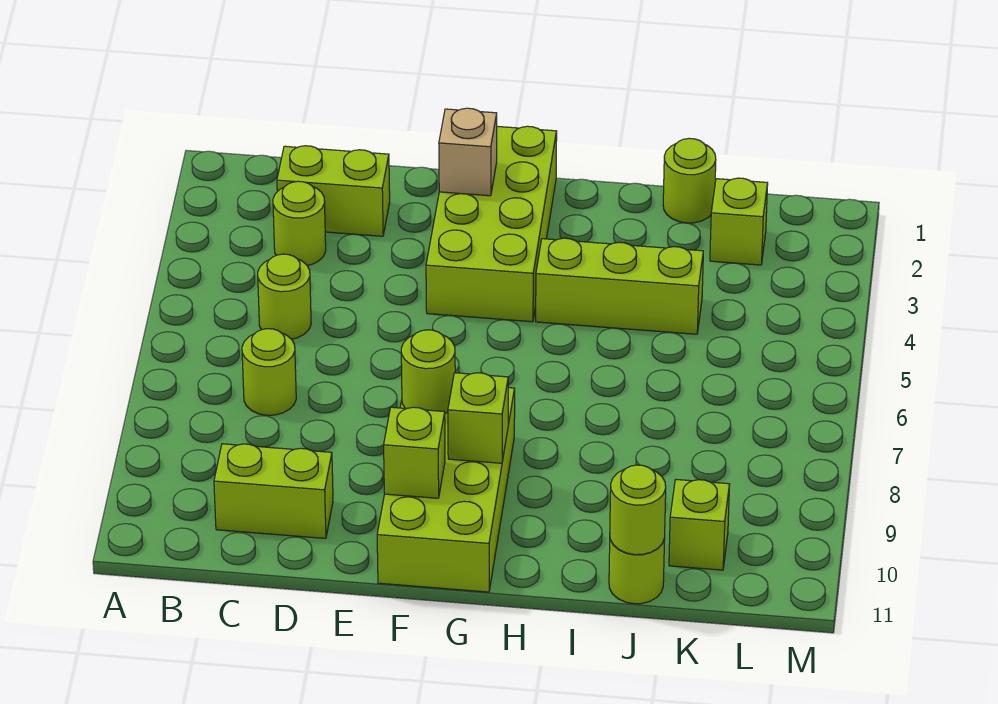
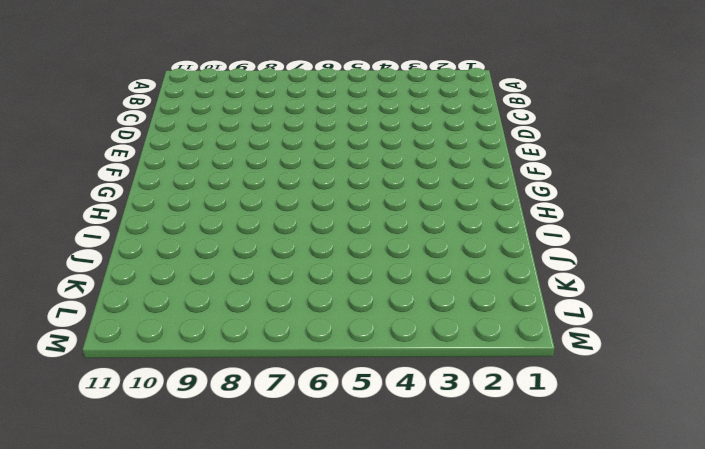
none -> lime brick C2:D2 level 1
none -> lime round brick C3 level 1
none -> lime round brick C5 level 1

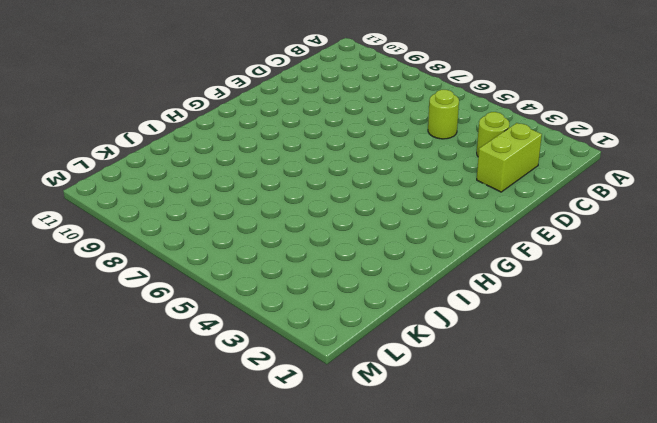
none -> lime round brick C7 level 1
none -> lime brick C10:D10 level 1
none -> lime brick F1:G4 level 1

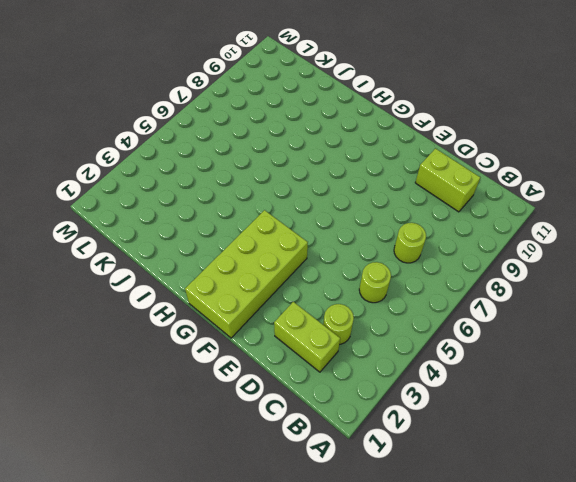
none -> lime brick F8:G11 level 1
none -> lime brick H4:J4 level 1
none -> lime round brick J1 level 1

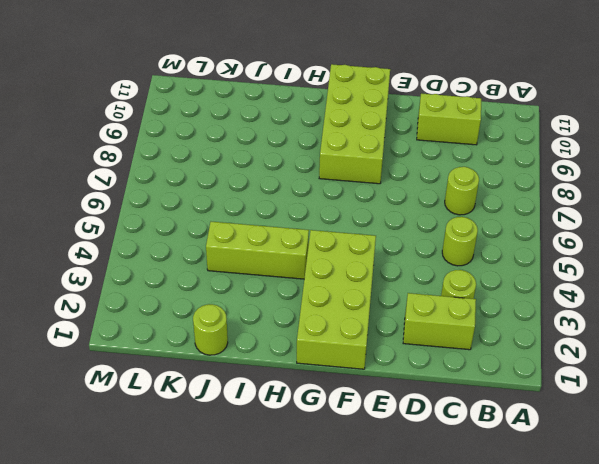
none -> lime round brick J11 level 1
none -> lime brick K2 level 1
none -> lime brick K10 level 1

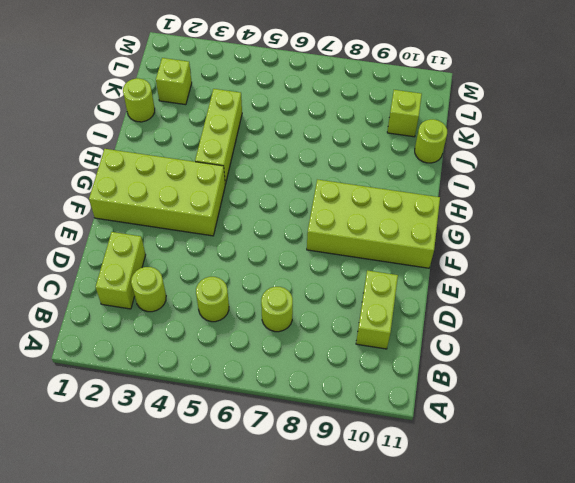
none -> tan brick F2 level 2
none -> lime round brick F8 level 2
none -> lime brick F10 level 2

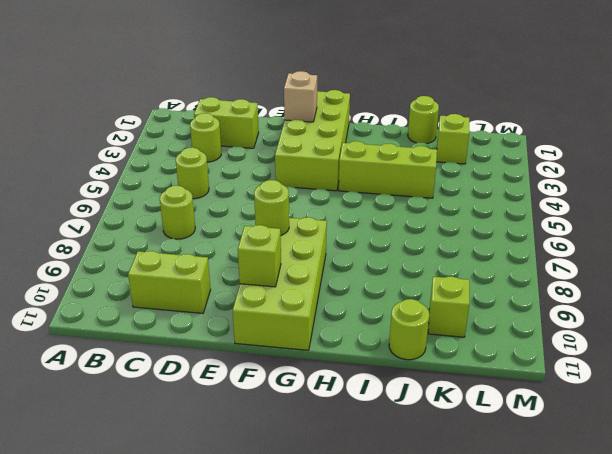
none -> lime brick G9 level 2
none -> lime round brick J11 level 2

